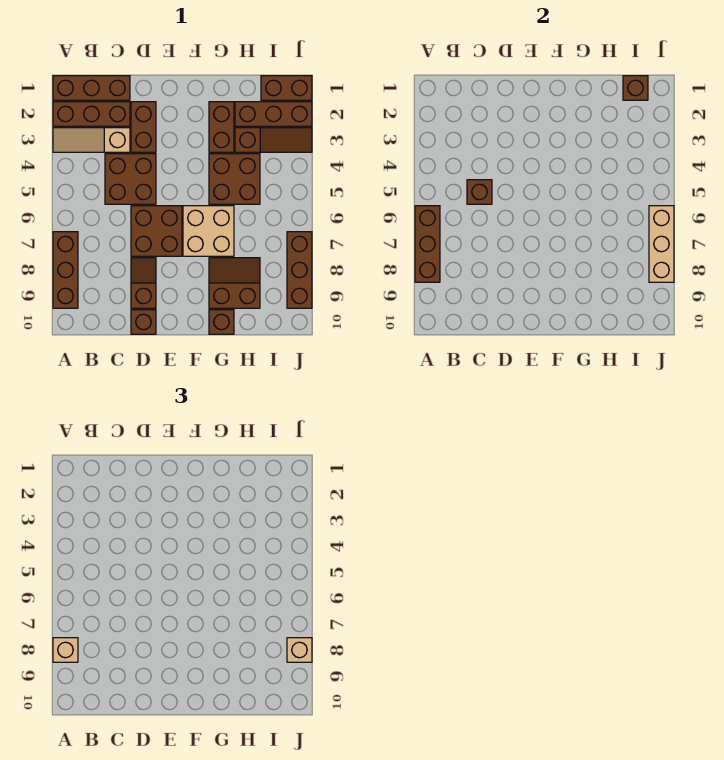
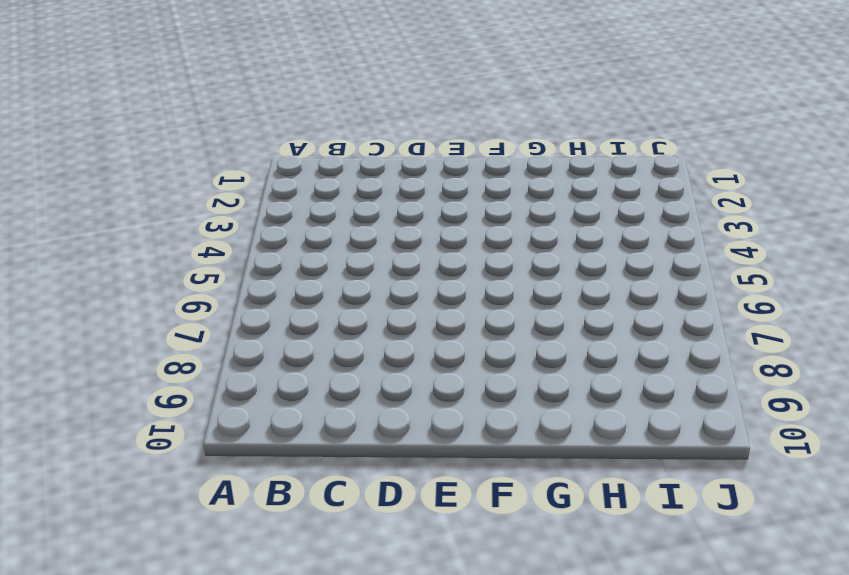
none -> brown brick A1:C1 level 1
none -> brown brick A2:C2 level 1
none -> tan slope A3:C3 level 1 top C

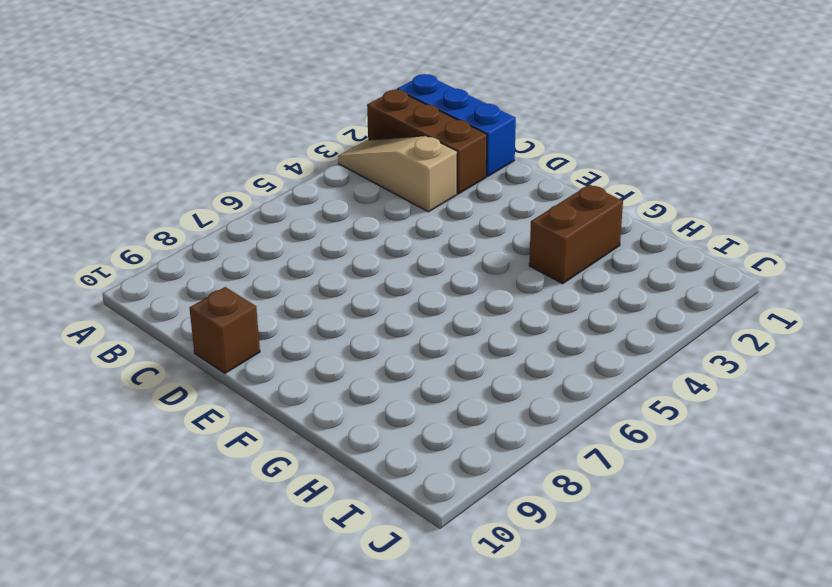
blue brick A1:C1 level 1 -> brown brick A1:C1 level 1
none -> brown brick A7:A9 level 1
none -> brown brick C4:D5 level 1
none -> brown brick D2:D3 level 1

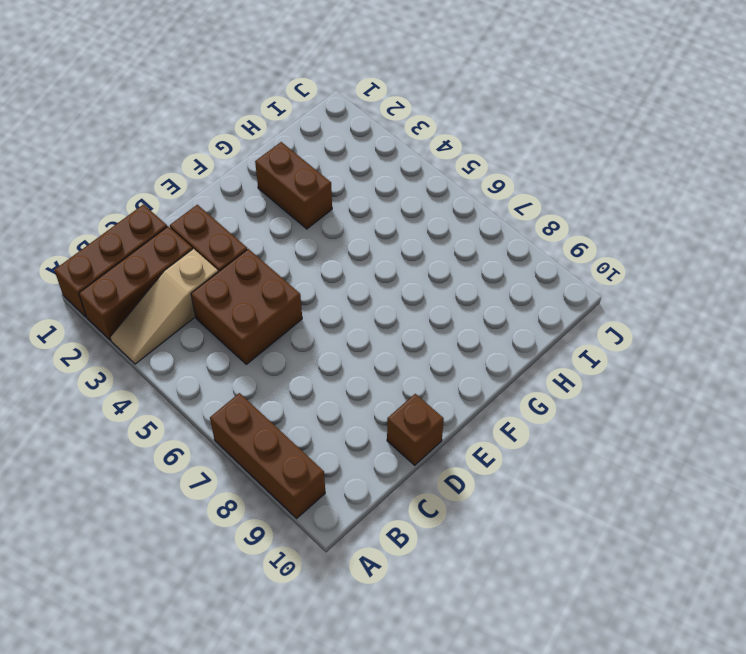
none -> brown brick D6:E7 level 1
none -> brown slope D8:D9 level 1 top 9
none -> tan brick F6:G7 level 1

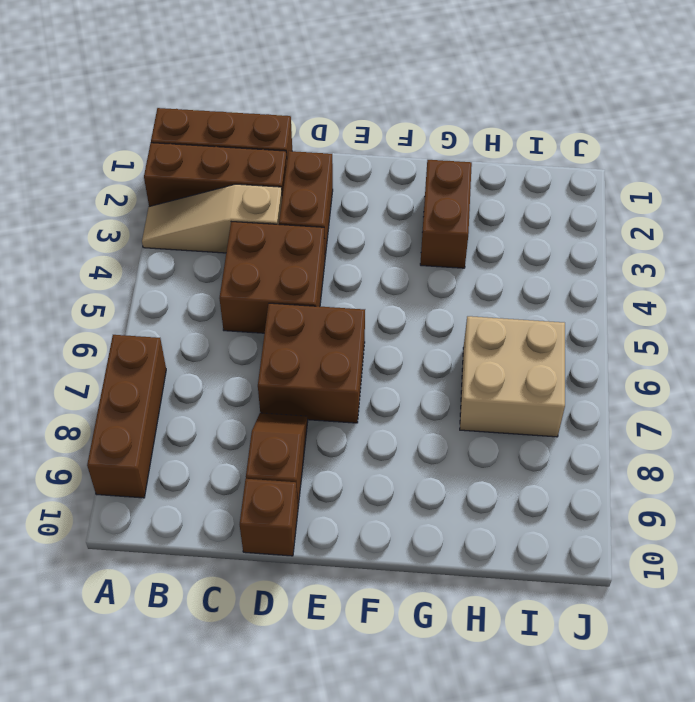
tan brick H6:I7 level 1 -> tan brick F6:G7 level 1
none -> brown brick G4:H5 level 1
none -> brown slope G8:H9 level 1 top 9
none -> brown brick G10 level 1

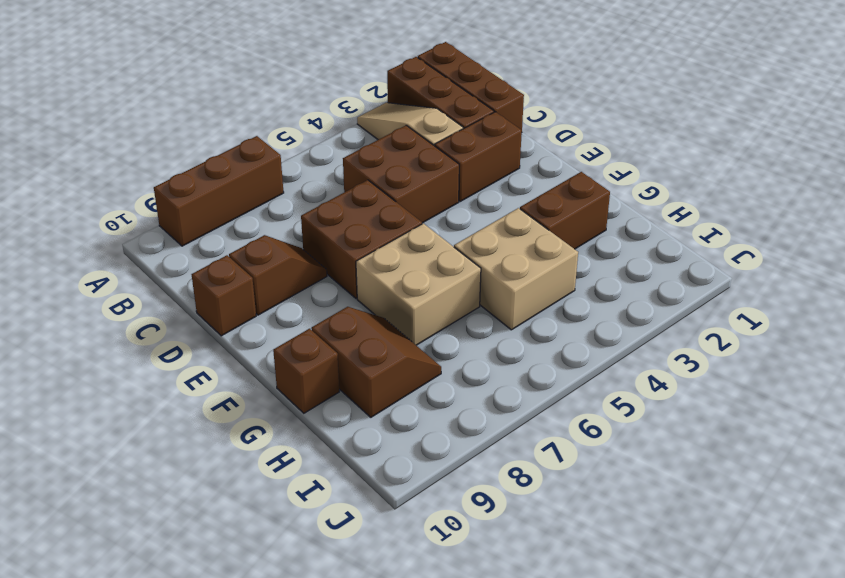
tan brick G4:H5 level 1 -> brown brick G4:H5 level 1
none -> brown brick H2:J2 level 1
none -> brown slope H3:J3 level 1 top H
none -> brown brick I1:J1 level 1

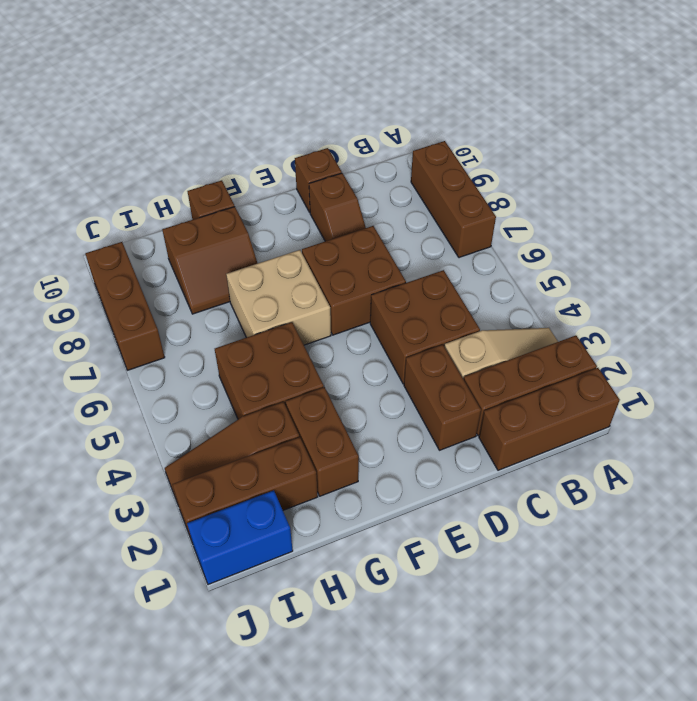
blue brick I1:J1 level 1 -> brown brick I1:J1 level 1
none -> brown brick A6:A8 level 2
none -> brown brick C5 level 2
none -> brown brick I1 level 2

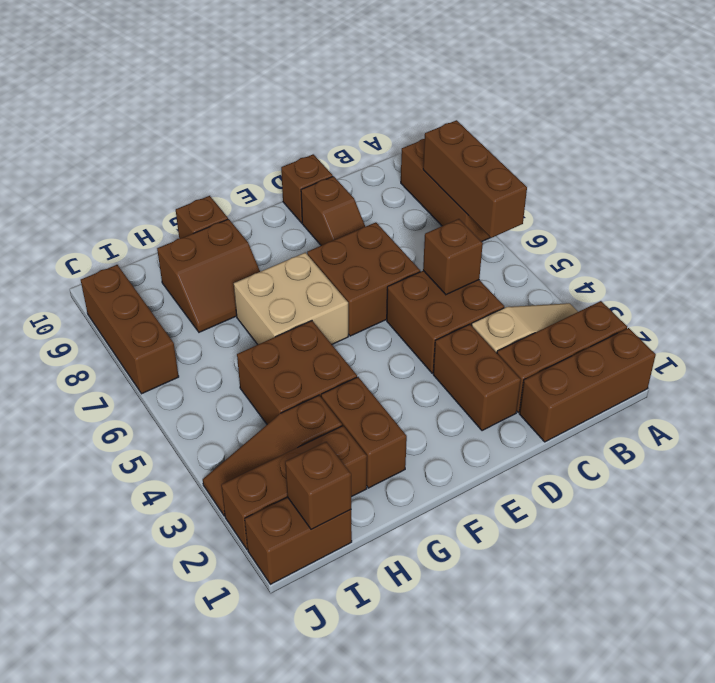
none -> tan brick J6:J8 level 2
none -> tan brick A8 level 3
none -> tan brick J8 level 3

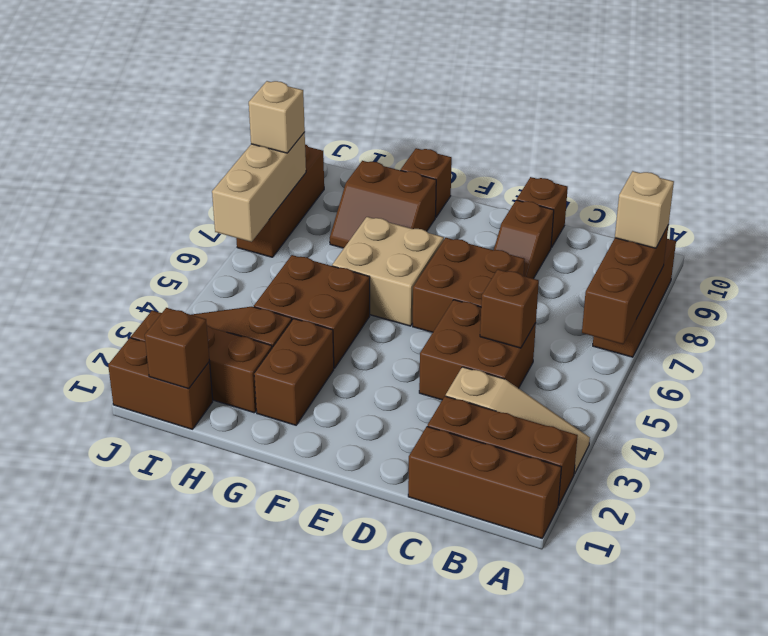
none -> brown brick D2:D3 level 1

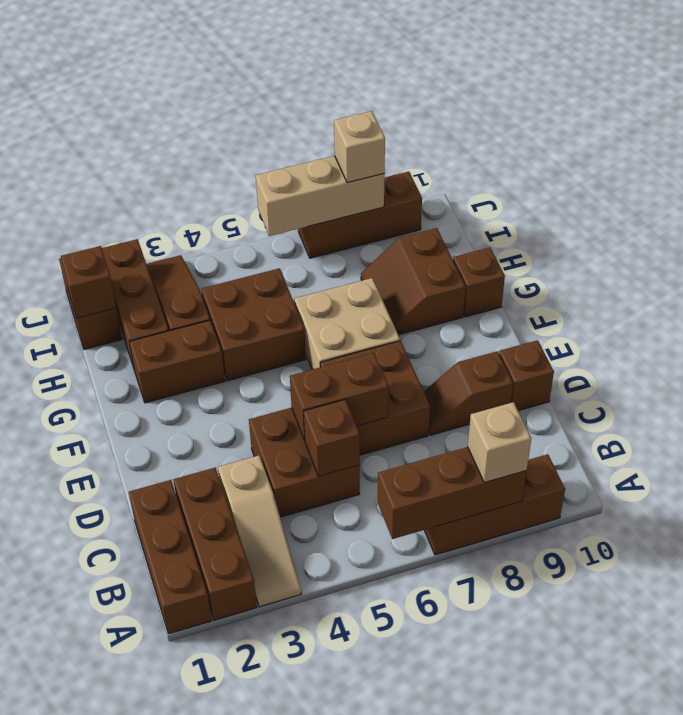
brown brick D5:D6 level 2 -> brown brick D2:D3 level 1

